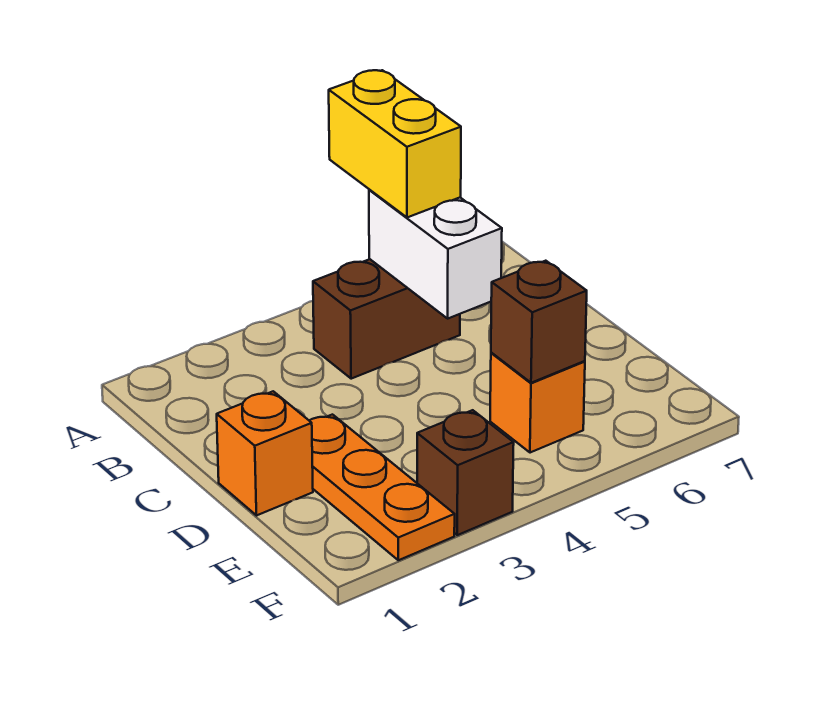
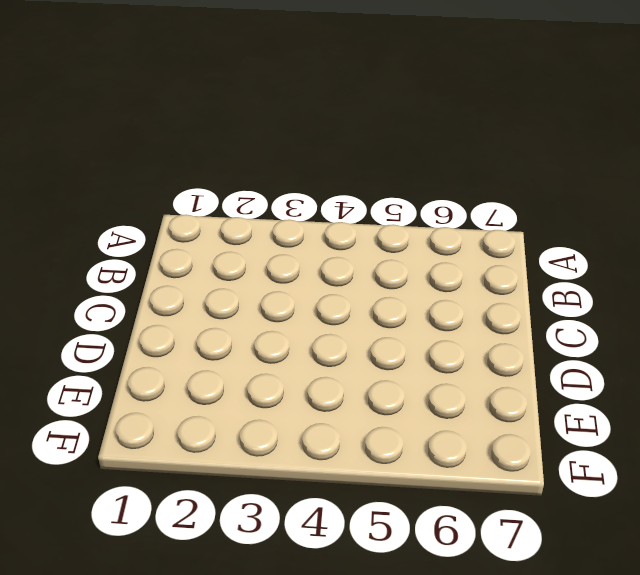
none -> brown brick B4:B5 level 1
none -> orange brick D1 level 1

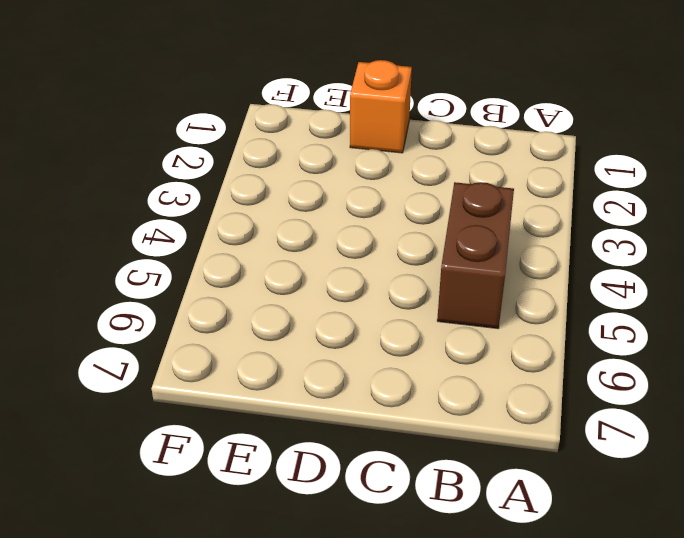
none -> orange plate D2:F2 level 1
none -> orange brick E5 level 1

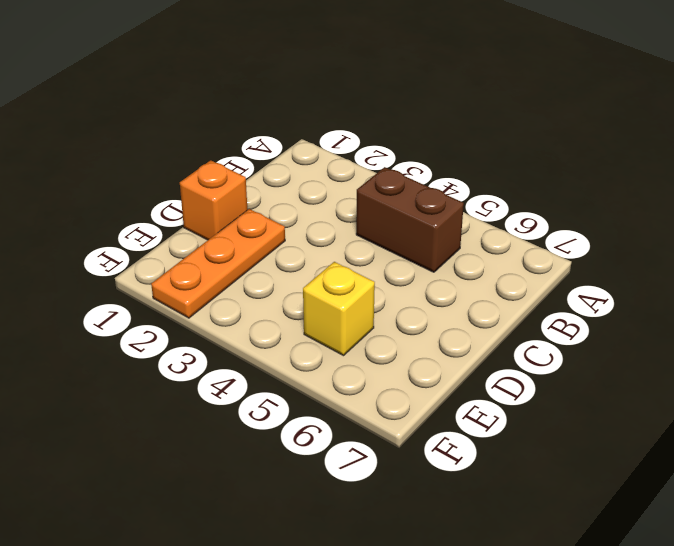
yellow brick E5 level 1 -> orange brick E5 level 1
none -> brown brick F3 level 1
none -> white brick B5:C5 level 2

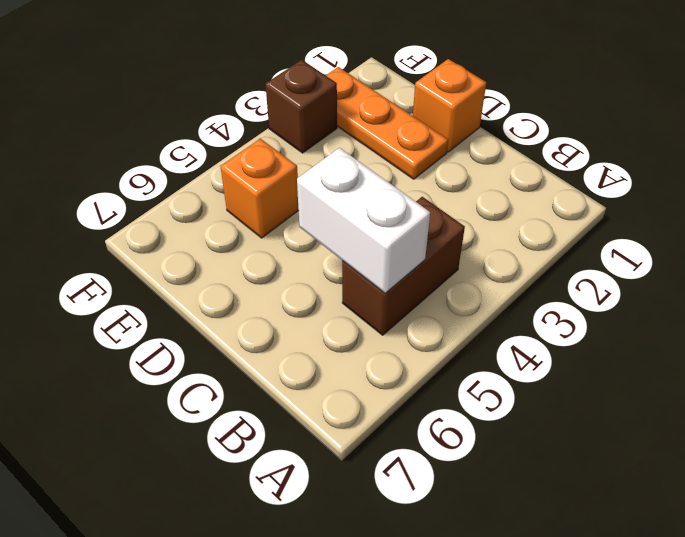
none -> brown brick E5 level 2
none -> yellow brick A5:B5 level 3

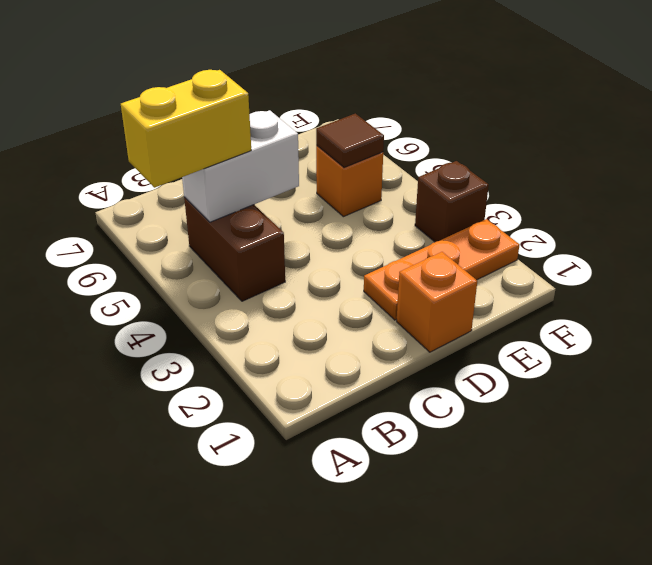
brown tile E5 level 2 -> brown brick E5 level 2

